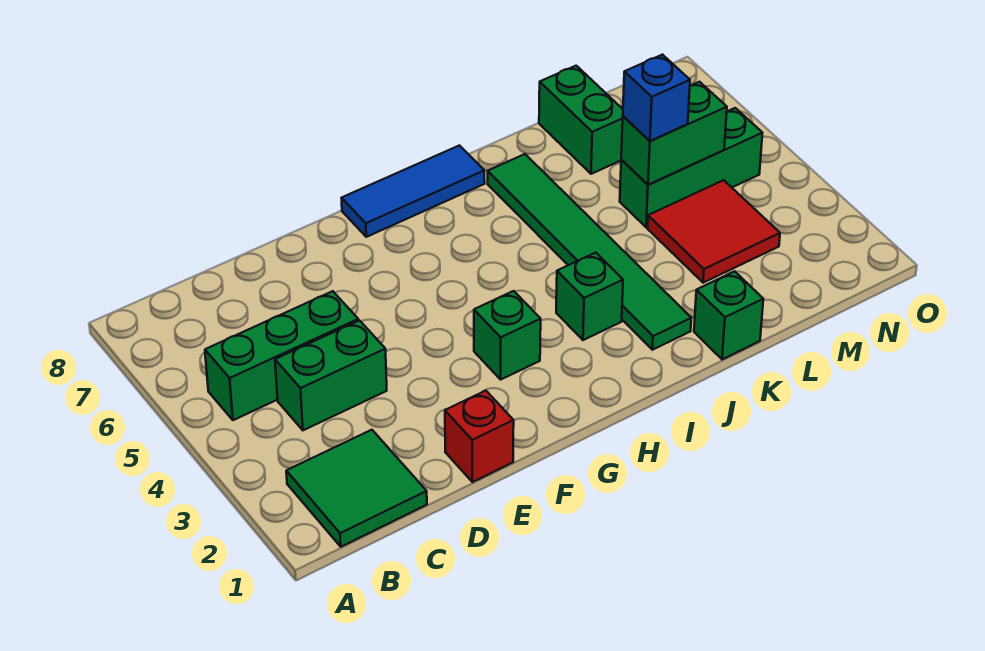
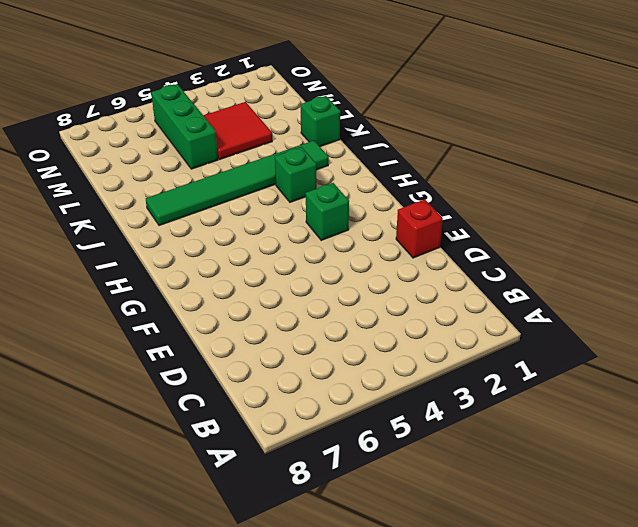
none -> green tile B1:C2 level 1
none -> green brick B5:D5 level 1
none -> green brick C4:D4 level 1

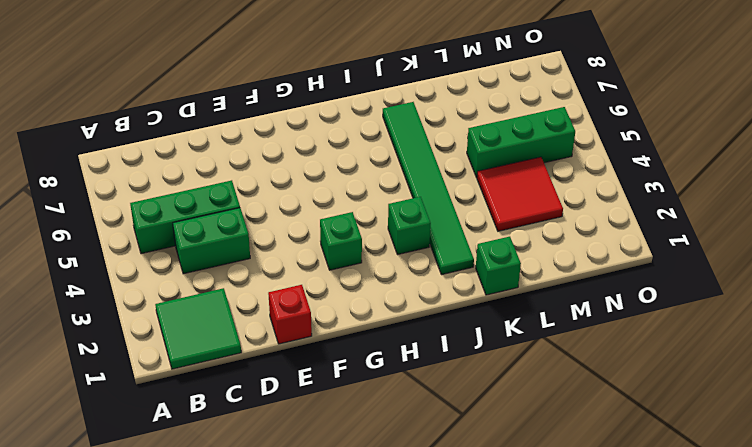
none -> blue tile G8:I8 level 1
none -> green brick L7:L8 level 1
none -> green brick L5:M5 level 2

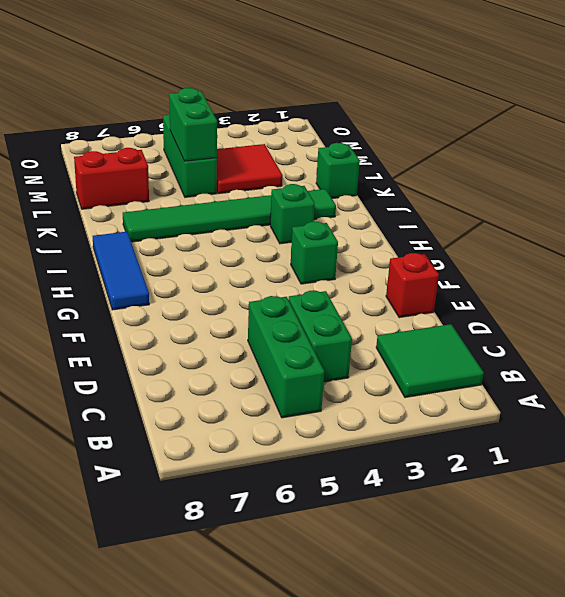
red brick L7:L8 level 1 -> green brick L7:L8 level 1
none -> blue brick L5 level 3

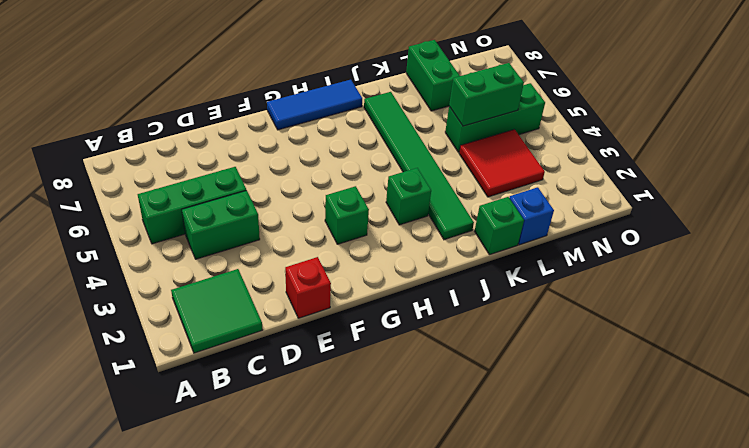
blue brick L1 level 1 -> blue brick L5 level 3

